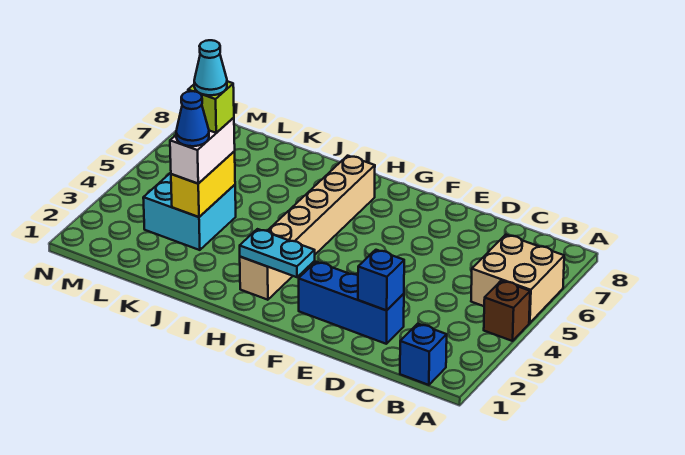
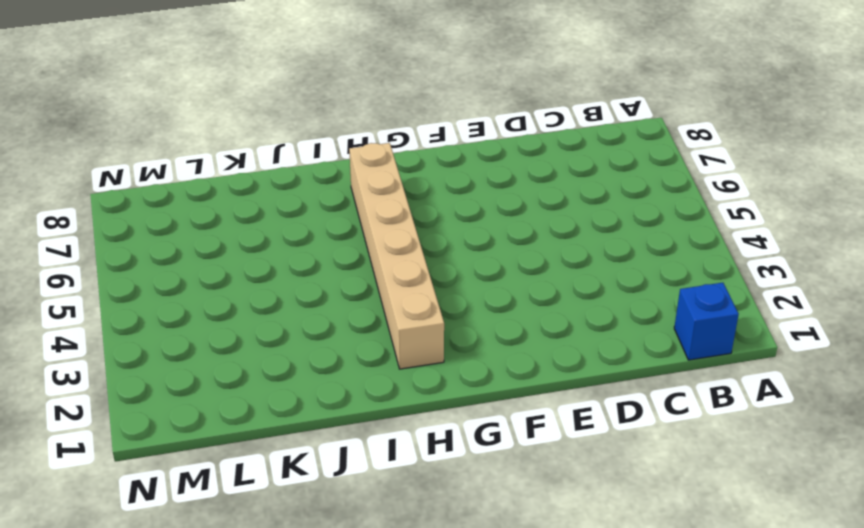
none -> brown brick A4 level 1
none -> tan brick A5:B6 level 1
none -> blue brick D2:F2 level 1

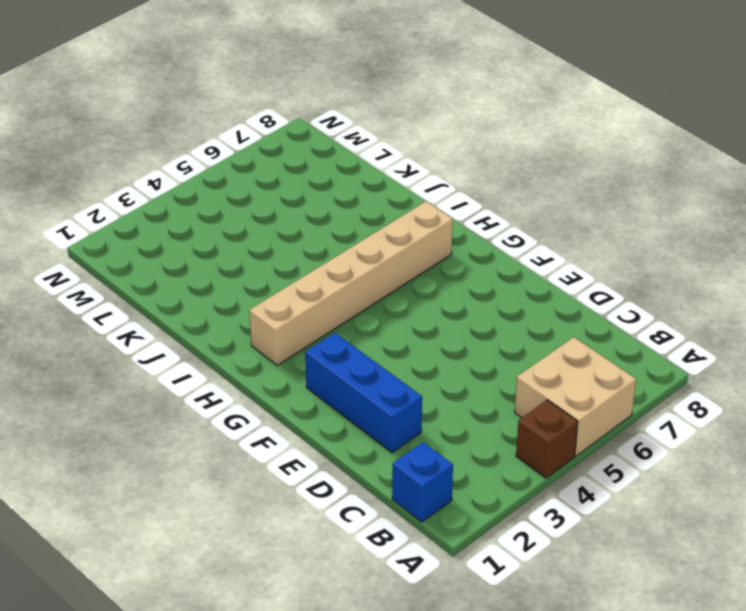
none -> cyan brick K3:L4 level 1
none -> blue brick D2 level 2
none -> cyan plate G2:H2 level 2

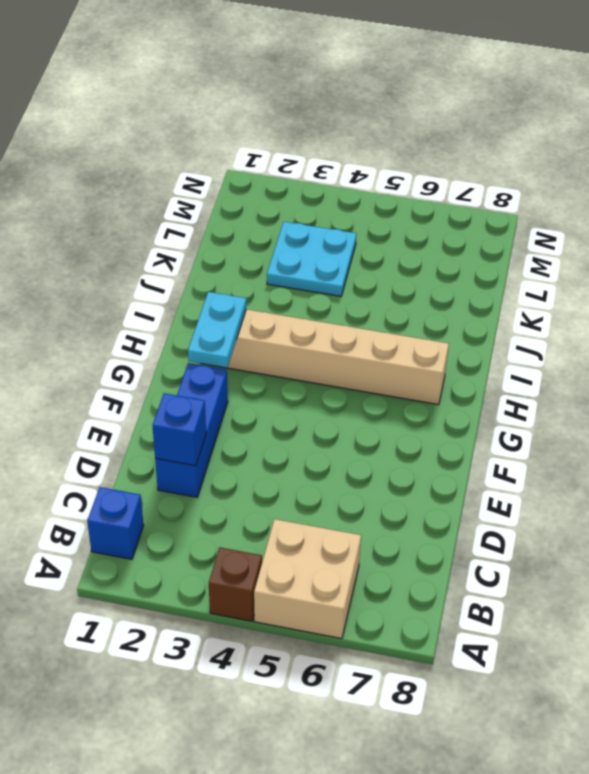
cyan plate K3:L4 level 1 -> cyan brick K3:L4 level 1
none -> yellow brick K3:K4 level 2
none -> white brick K3:K4 level 3
none -> blue cone K3 level 4

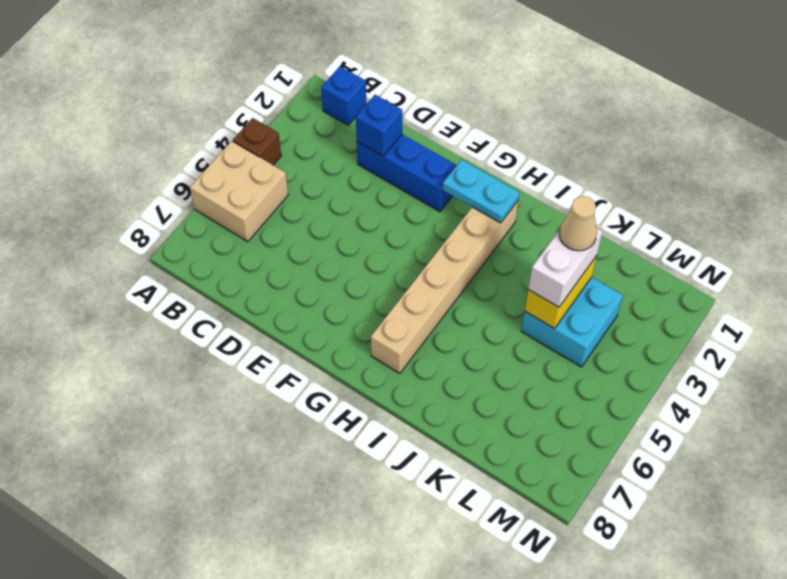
tan cone K3 level 4 -> blue cone K3 level 4
none -> lime brick K4 level 4
none -> cyan cone K4 level 5

